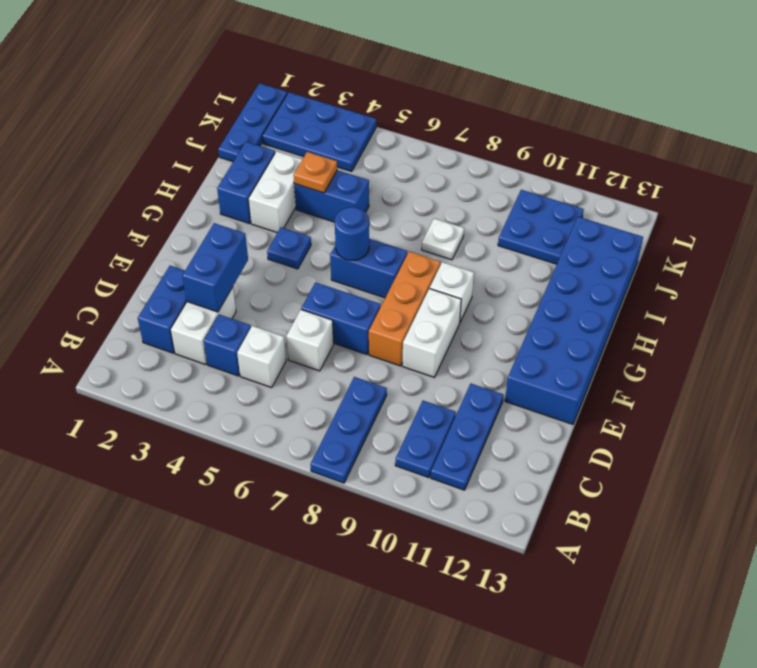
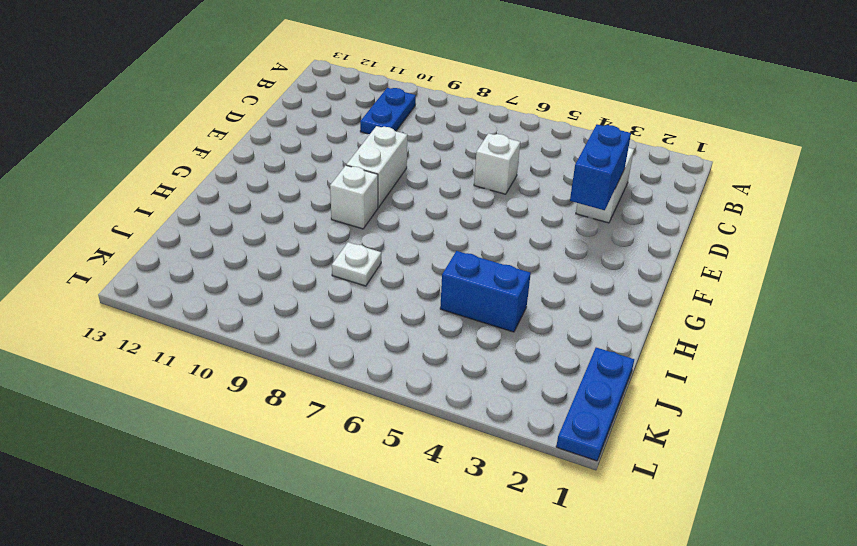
none -> blue plate A8:C8 level 1
none -> blue plate B11:D11 level 1
none -> blue brick C2:D2 level 1

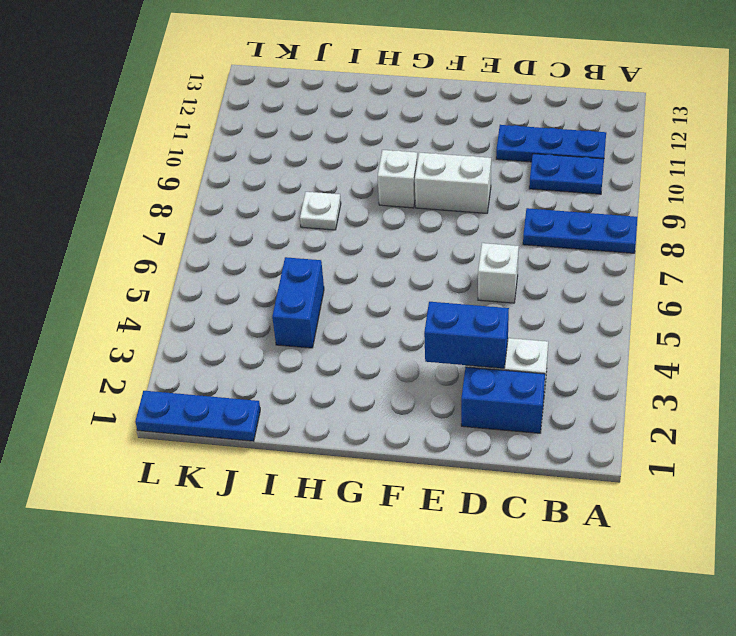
none -> blue brick C4 level 1
none -> white brick C5 level 1
none -> blue brick E6:E7 level 1

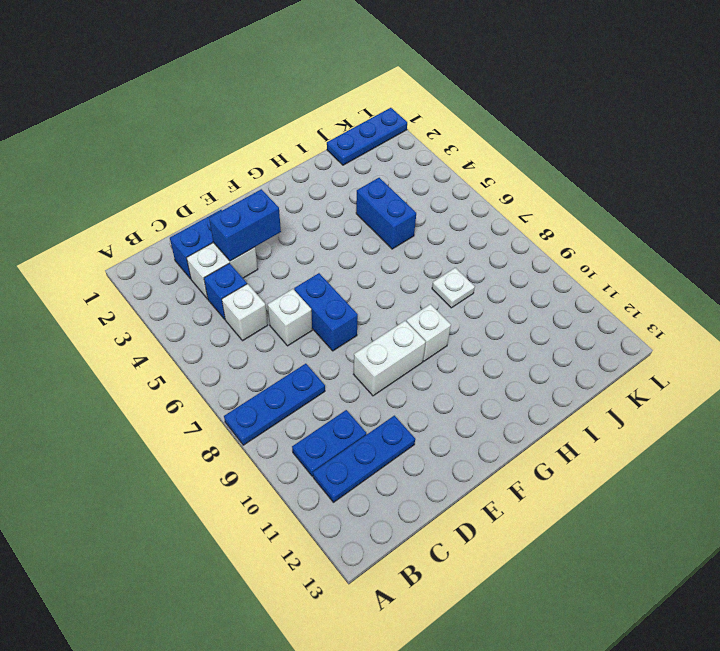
none -> orange brick E8:G8 level 1
none -> blue brick E12:J13 level 1
none -> blue plate G4 level 1

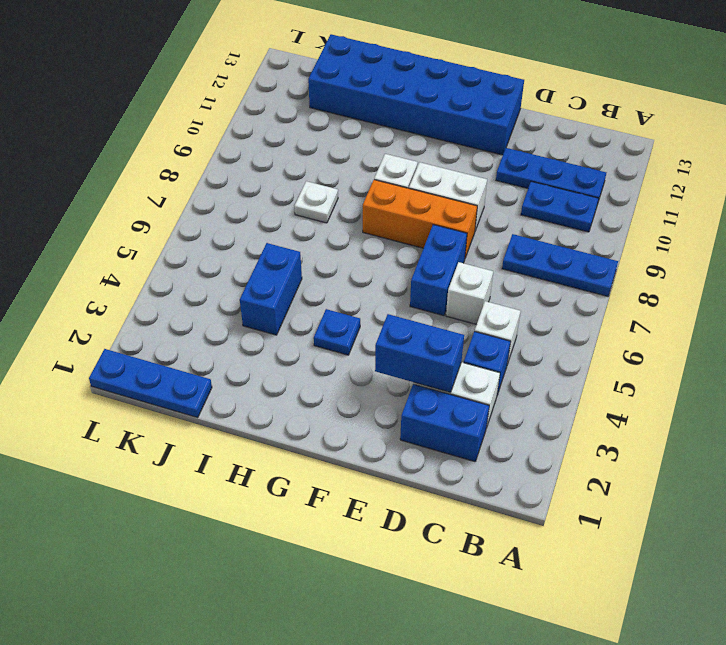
none -> blue brick G6:G7 level 1
none -> blue brick H2:I2 level 1
none -> white brick H3:I3 level 1

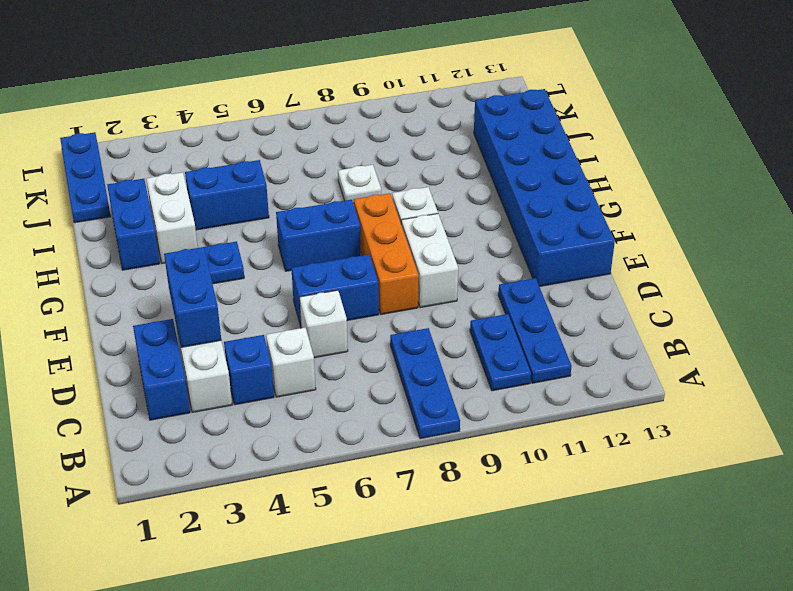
none -> blue plate J10:K11 level 1
none -> blue plate K2:L4 level 1
none -> blue round brick G6 level 2

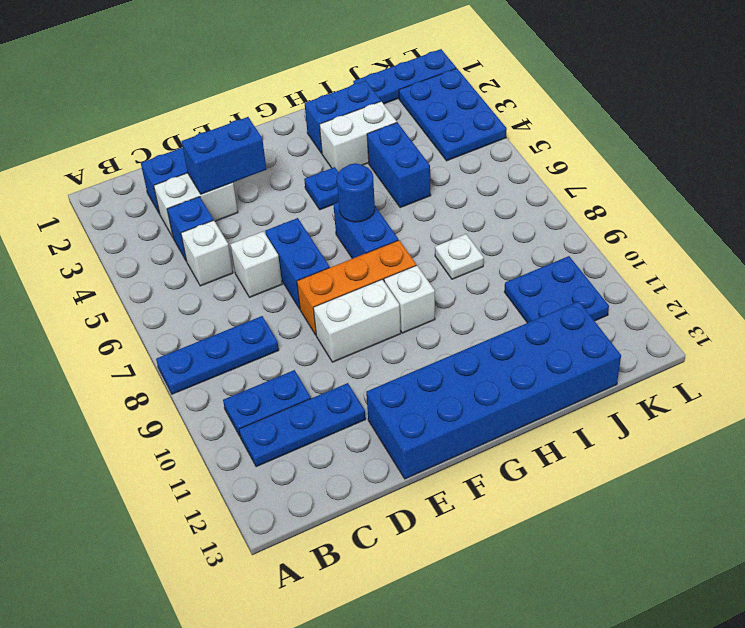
none -> orange plate I4 level 2

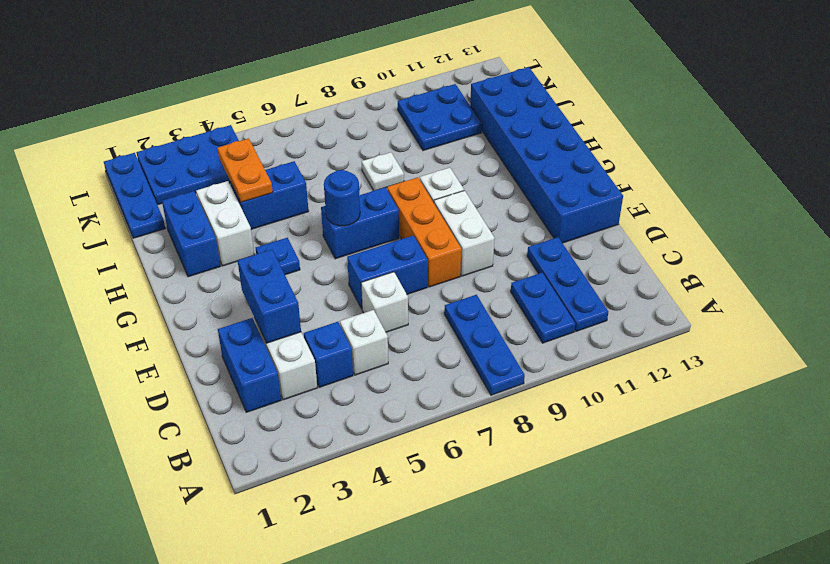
orange plate I4:J4 level 2 -> orange plate I4 level 2

